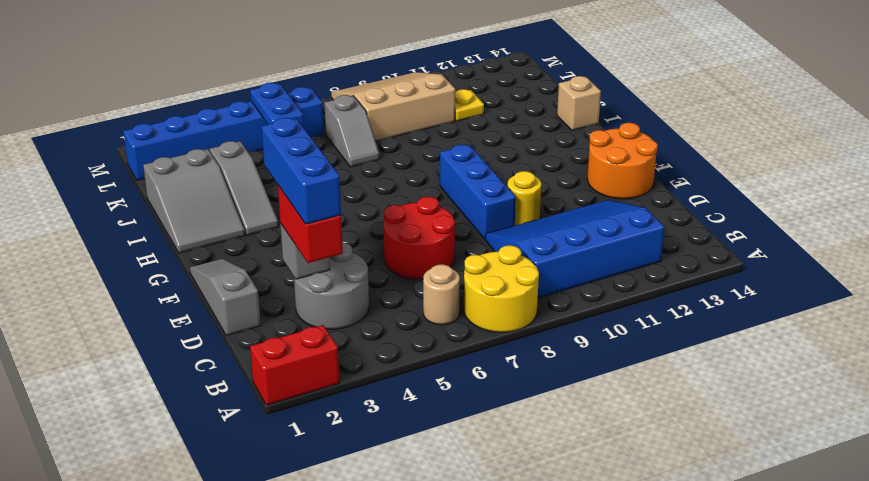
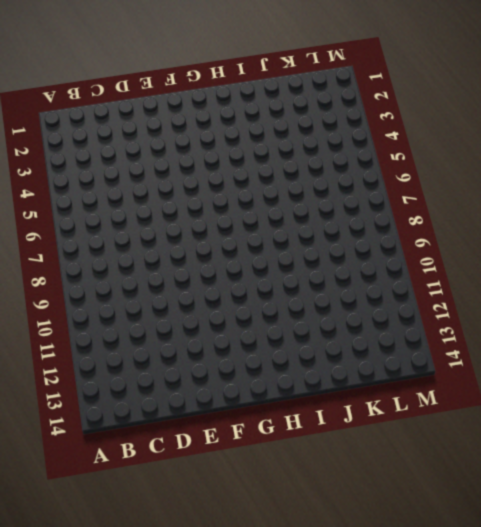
none -> red brick A1:A2 level 1
none -> yellow round brick A7:B8 level 1
none -> tan round brick B6 level 1

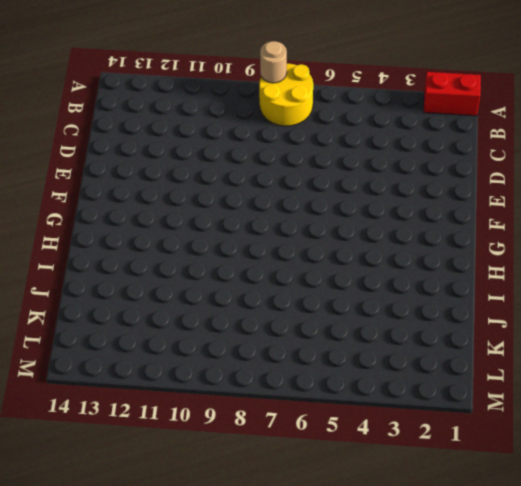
tan round brick A8 level 2 -> tan round brick B6 level 1
none -> blue slope B9:D12 level 1 top B
none -> grey round brick C3:D4 level 1
none -> grey slope D1:F1 level 1 top D

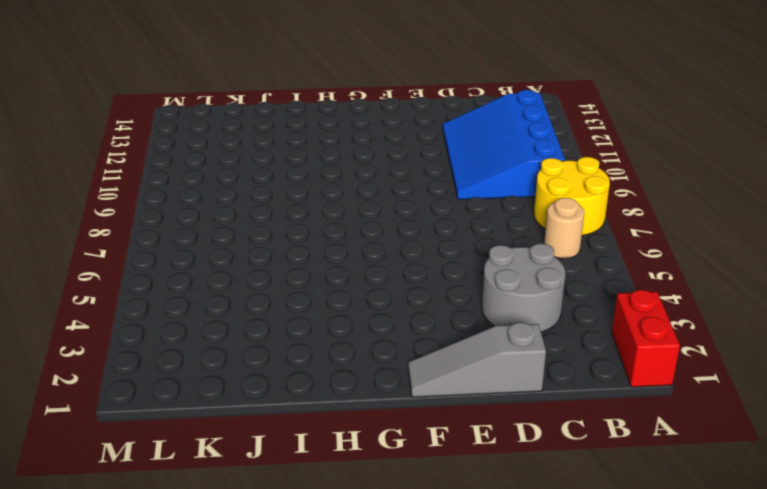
none -> red round brick D6:E7 level 1
none -> blue brick E9:G9 level 1
none -> yellow round brick E10 level 1

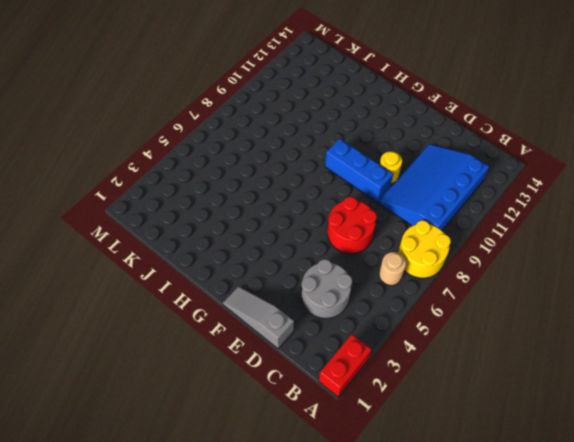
none -> orange round brick E13:F14 level 1
none -> grey slope H1:J2 level 1 top J
none -> grey slope H3:J3 level 1 top J

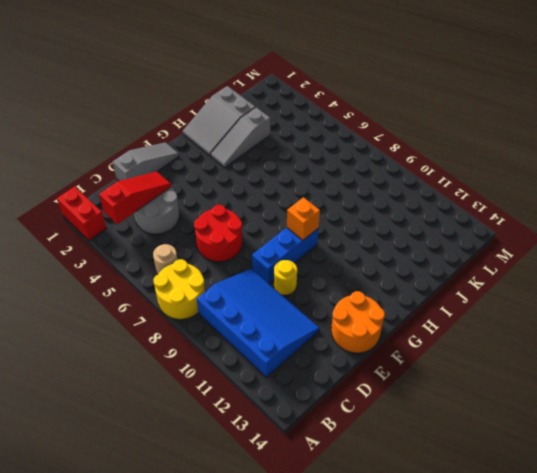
red slope B3:D3 level 2 top B -> grey brick D3 level 2
orange brick G9 level 2 -> none
none -> tan brick I14 level 1
none -> grey slope J7:K7 level 1 top K
none -> tan slope K8:M10 level 1 top K

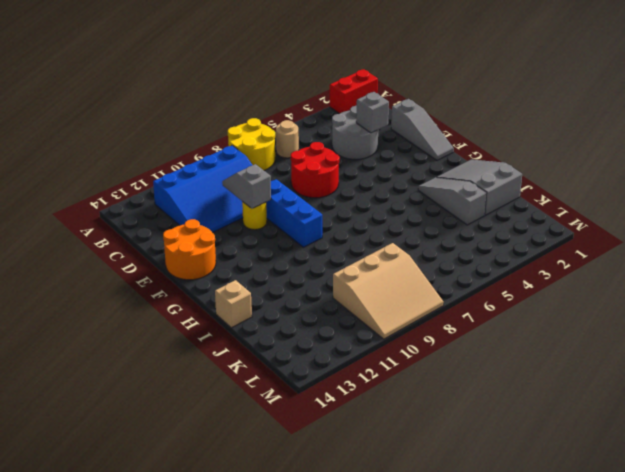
grey slope D10:E10 level 2 top E -> grey slope J7:K7 level 1 top K
none -> yellow plate K11 level 1
none -> blue brick L1:L6 level 1
none -> blue plate K5:L5 level 2

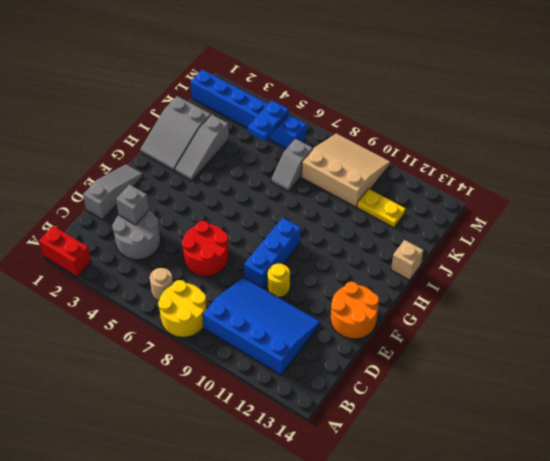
yellow plate K11:K12 level 1 -> yellow plate K11 level 1
none -> red brick C3:D3 level 3
none -> blue brick C3:E3 level 4

